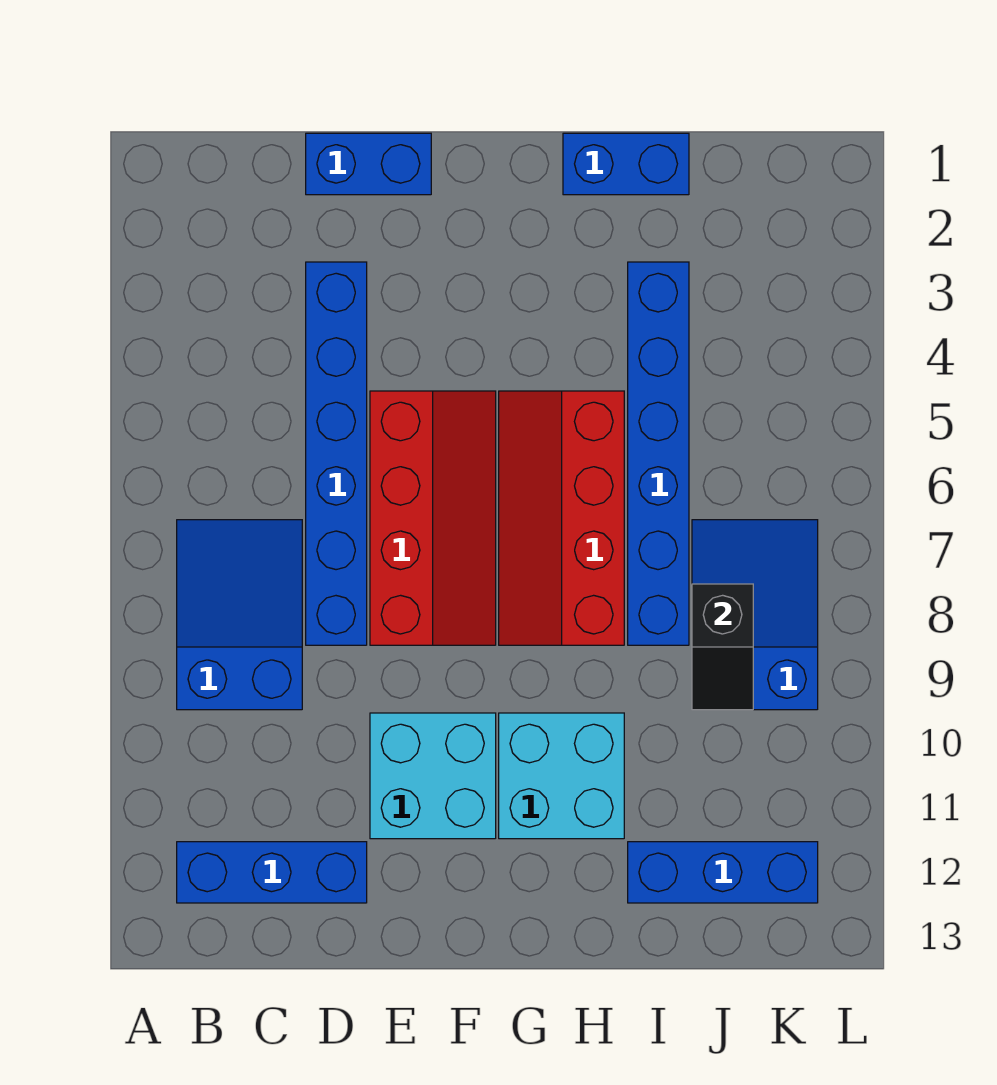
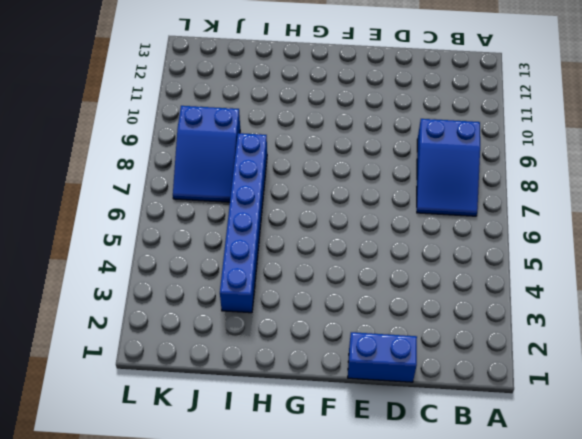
none -> blue brick B12:D12 level 1
none -> blue brick D3:D8 level 1
none -> red slope E5:F8 level 1 top E

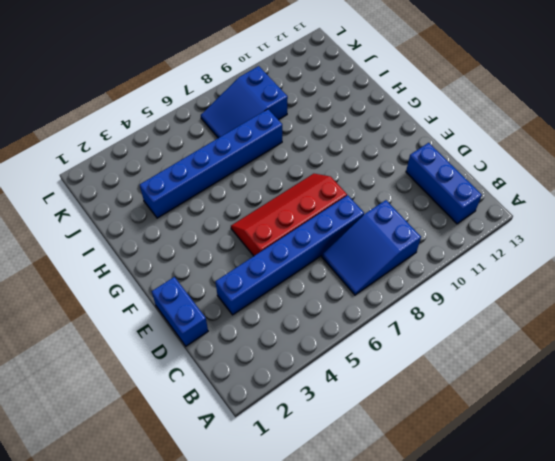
none -> cyan brick E10:F11 level 1
none -> red slope G5:H8 level 1 top H
none -> cyan brick G10:H11 level 1

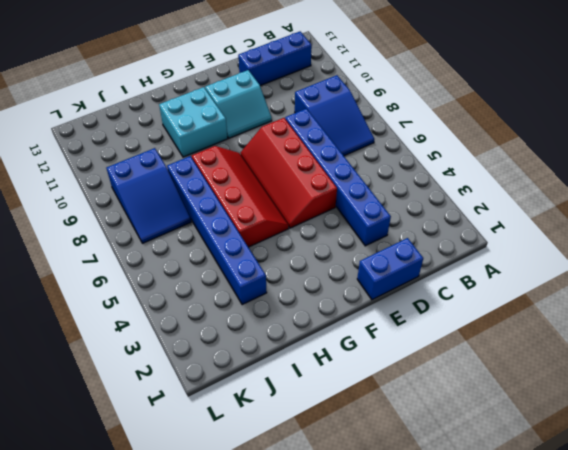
cyan slope E10:F11 level 1 top 11 -> cyan brick E10:F11 level 1
none -> blue brick H1:I1 level 1
none -> blue brick I12:K12 level 1
none -> black slope J8:J9 level 2 top 8

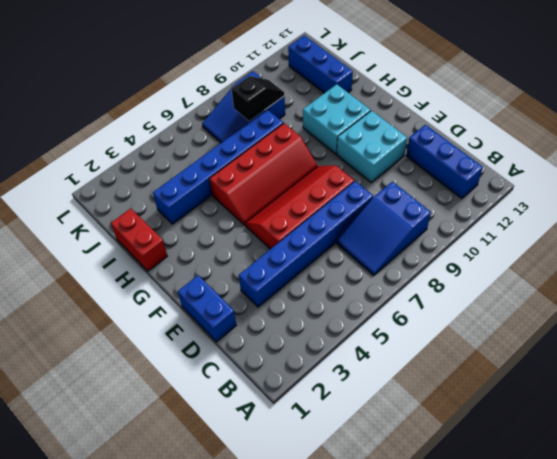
red brick H1:I1 level 1 -> blue brick H1:I1 level 1

